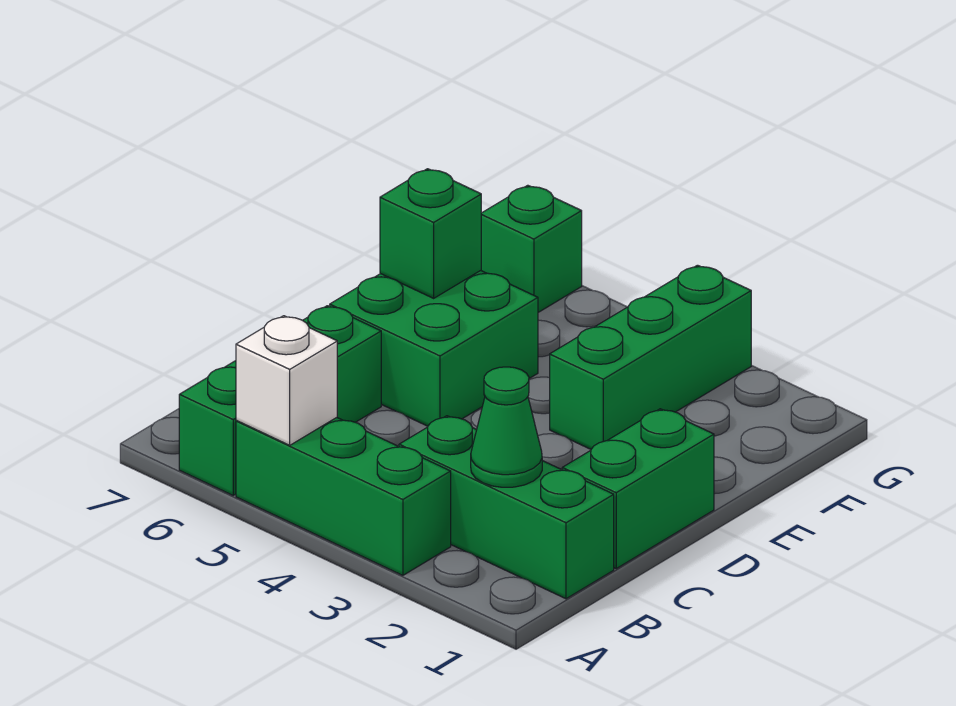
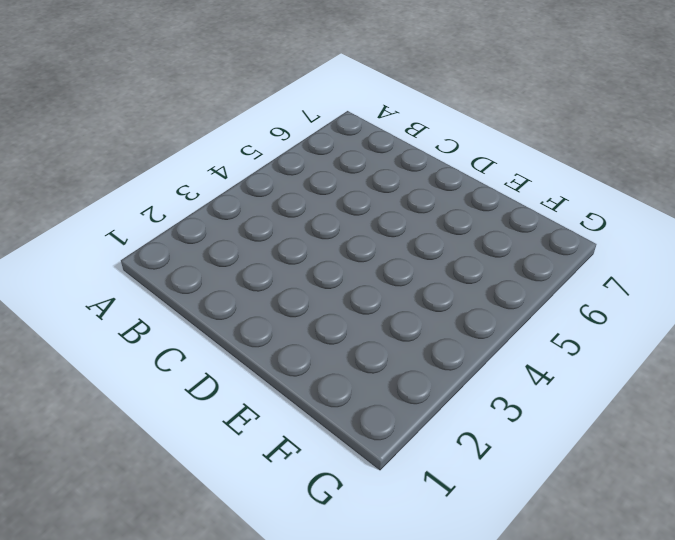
none -> green brick A3:A5 level 1
none -> green brick A6:C6 level 1

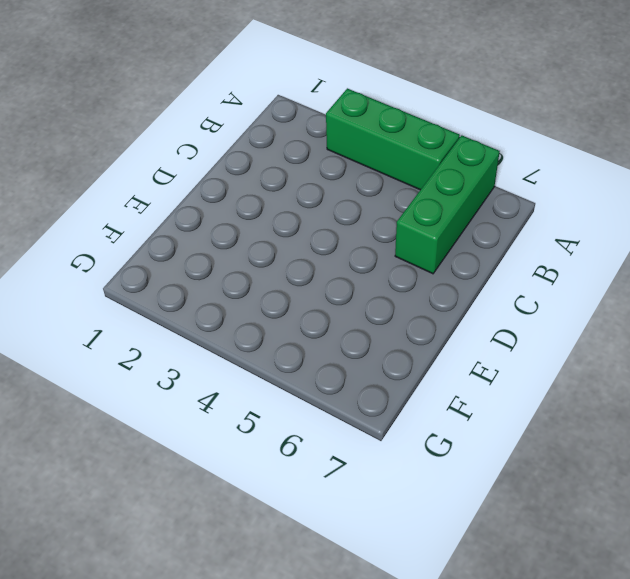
none -> green brick B1:B3 level 1
none -> green brick C1:D1 level 1

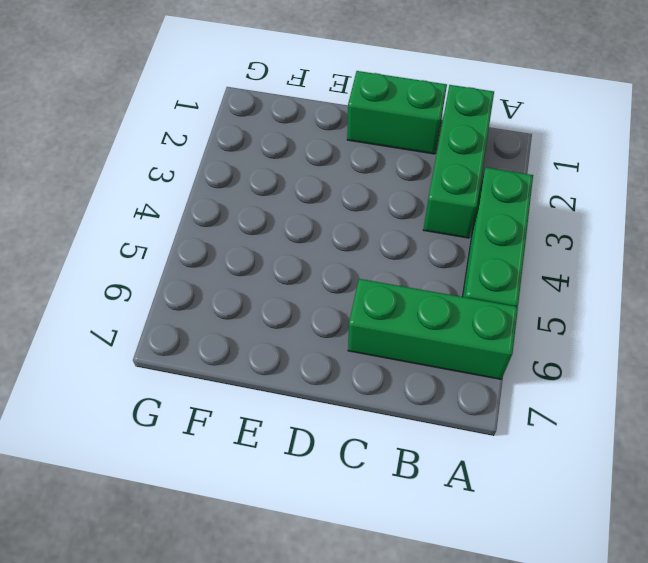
none -> green brick D5:E6 level 1
none -> green brick E3:G3 level 1

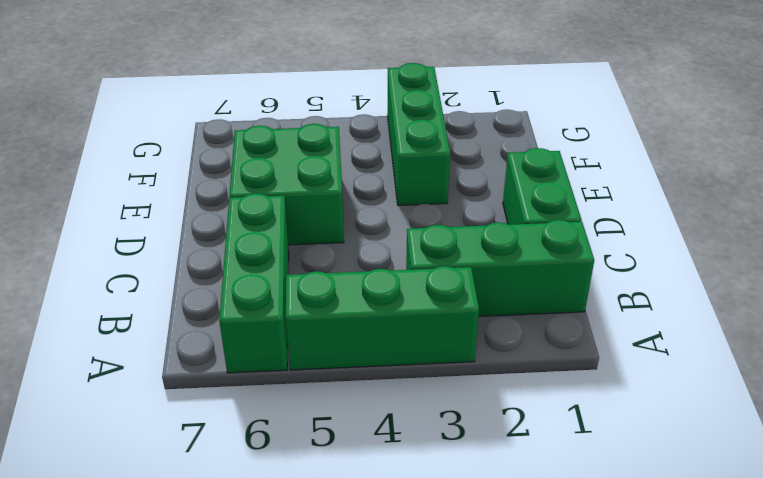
none -> green brick G6 level 1
none -> white brick A5 level 2

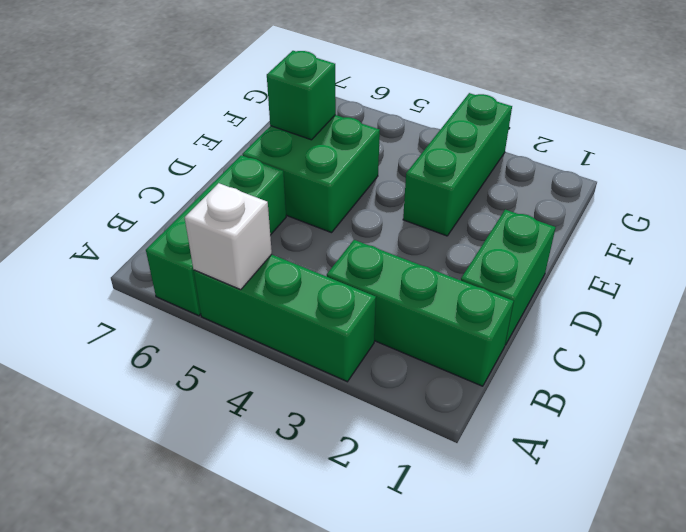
none -> green brick G6 level 1
none -> green cone B2 level 2

